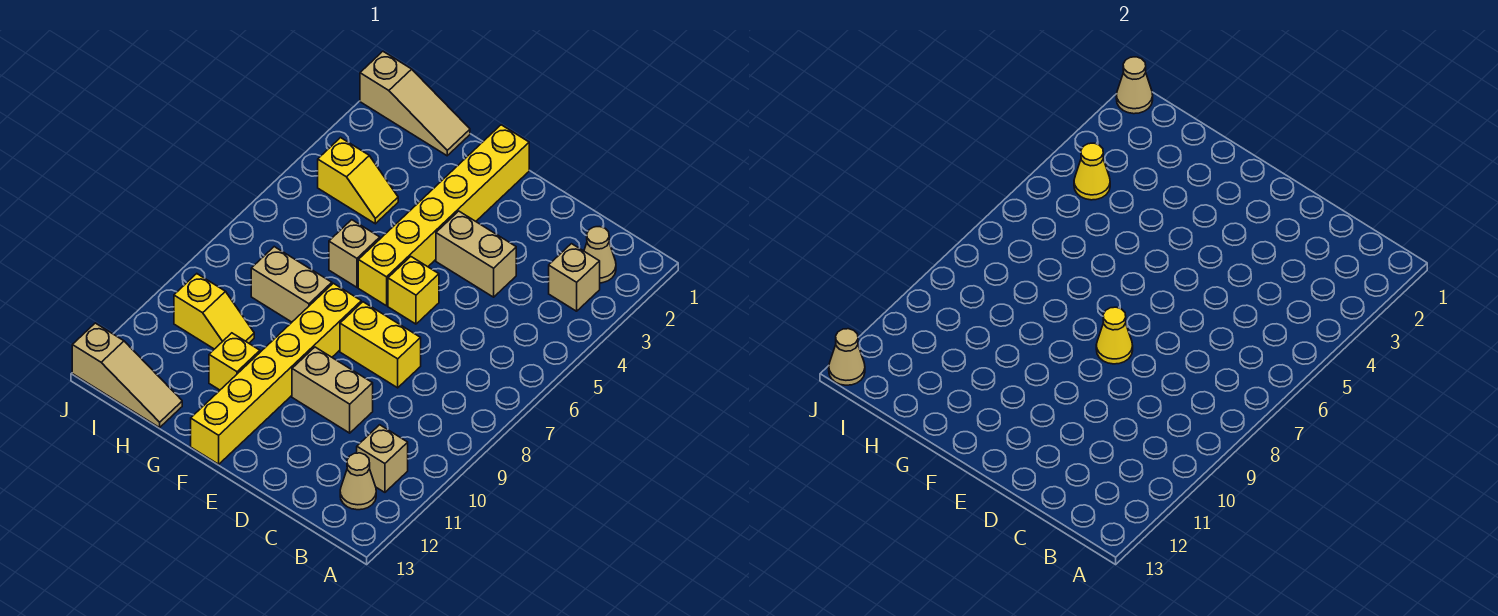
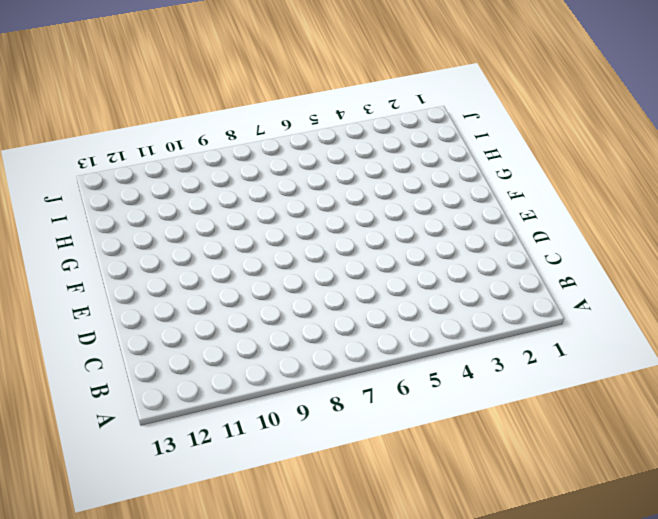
none -> tan cone B2 level 1
none -> tan brick B3 level 1
none -> tan brick B11 level 1

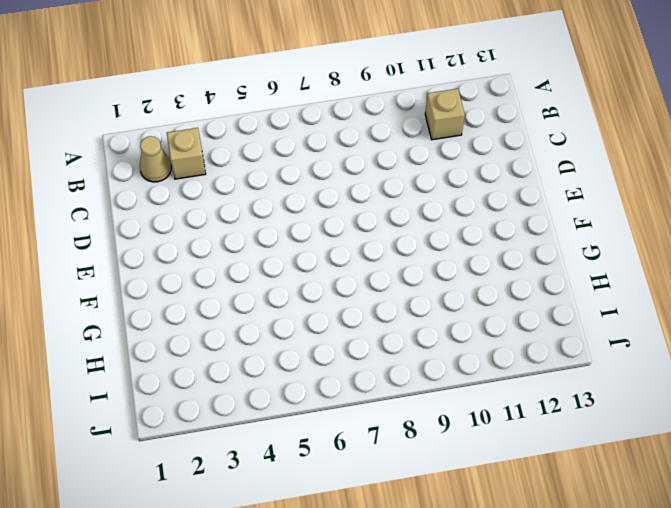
none -> tan cone B12 level 1
none -> tan brick D4:E4 level 1
none -> yellow brick D8:E8 level 1

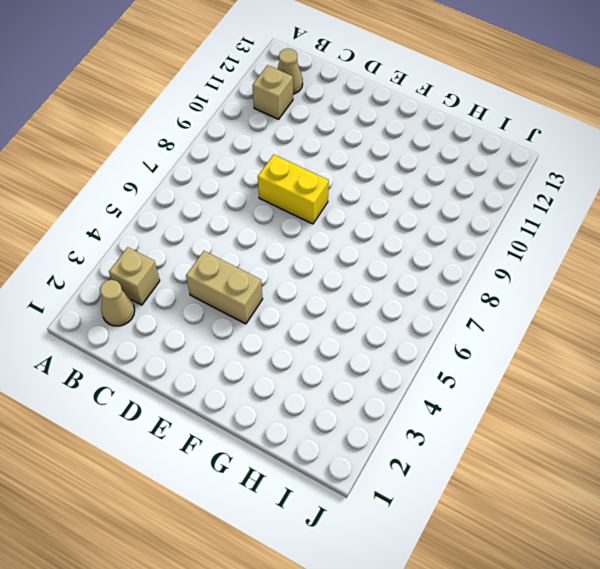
none -> tan brick D10:E10 level 1
none -> yellow brick E6 level 1
none -> yellow brick F1:F6 level 1

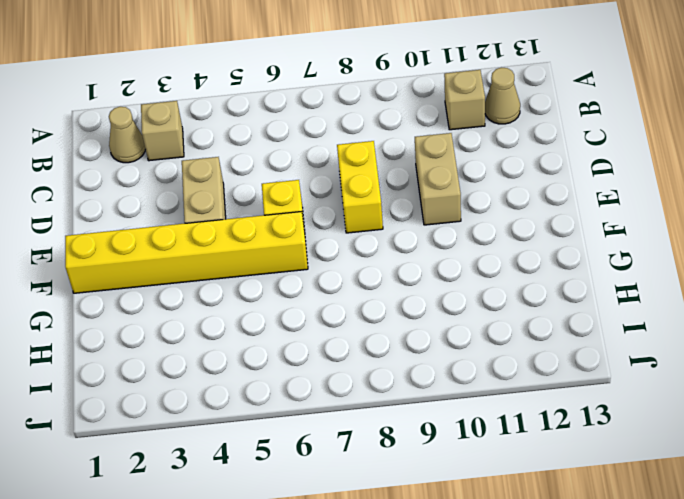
none -> yellow brick F8:F13 level 1
none -> tan brick G6 level 1
none -> tan brick G8:H8 level 1

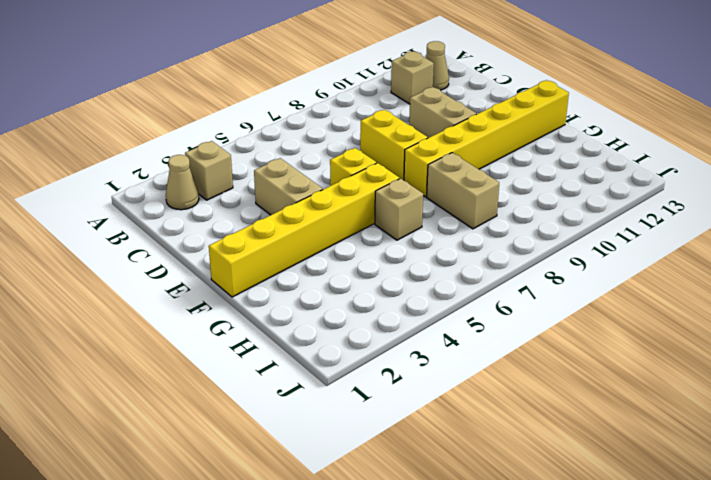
none -> yellow brick G11 level 1
none -> tan slope H1:J1 level 1 top J
none -> yellow slope H4:I4 level 1 top I

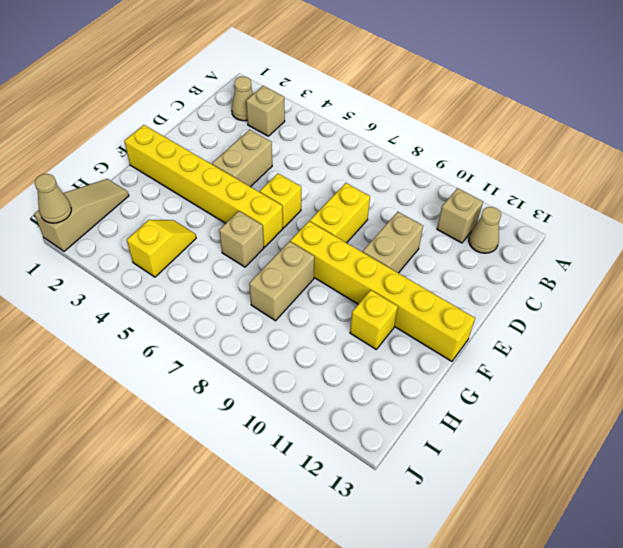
none -> yellow slope H10:I10 level 1 top I
none -> tan slope H13:J13 level 1 top J
none -> yellow cone E8 level 2

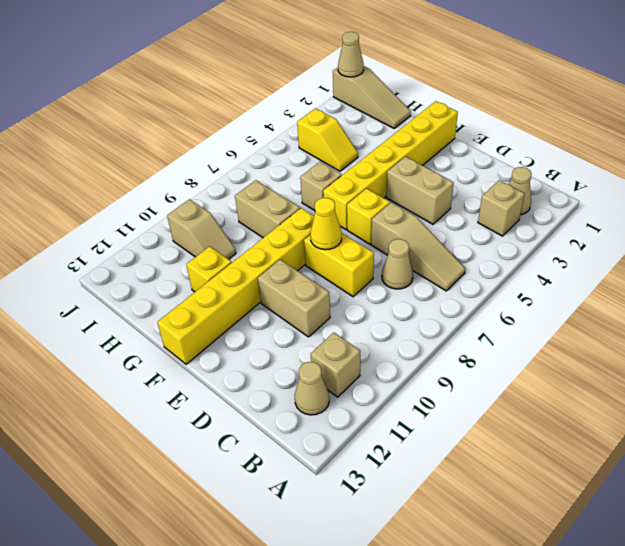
tan slope B6:D6 level 1 top D -> tan slope H13:J13 level 1 top J
tan cone C7 level 1 -> tan cone J13 level 2
tan slope H10:I10 level 1 top I -> yellow slope H10:I10 level 1 top I
none -> yellow cone I4 level 2

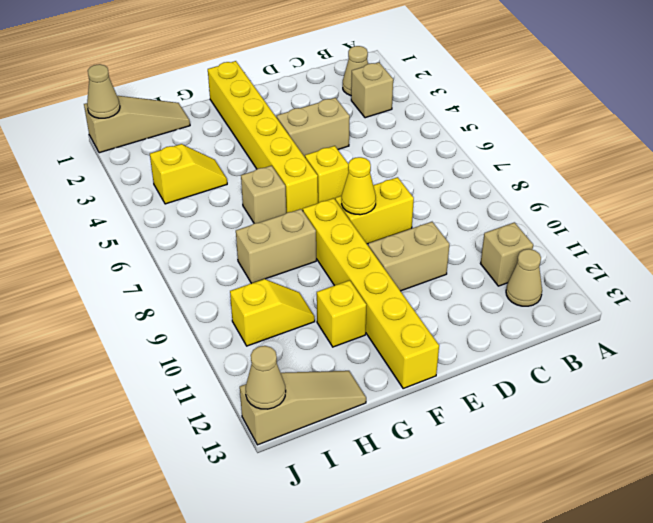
none -> yellow cone I4 level 2

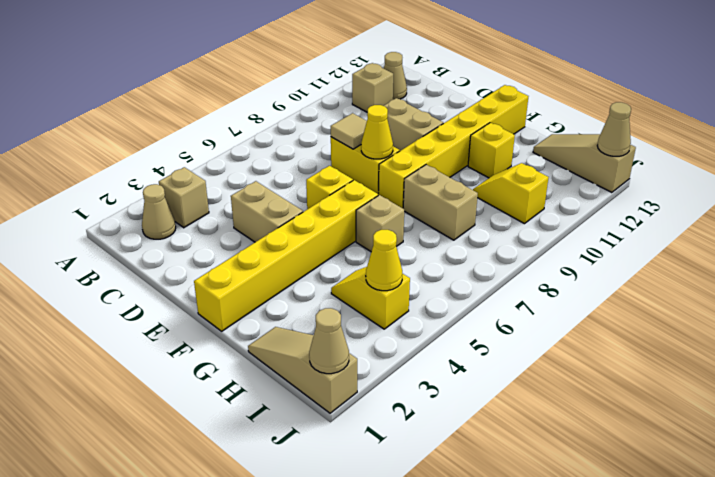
tan tile D8 level 2 -> none

